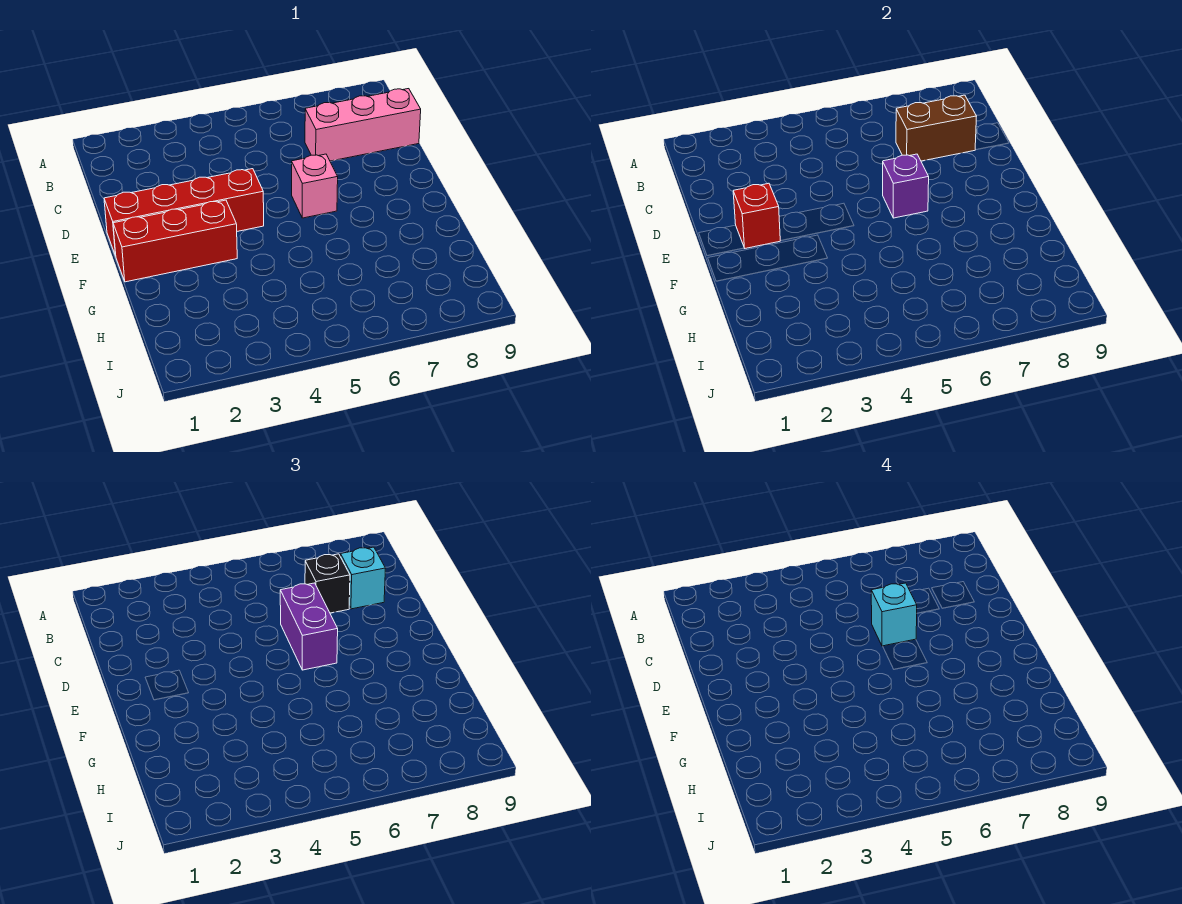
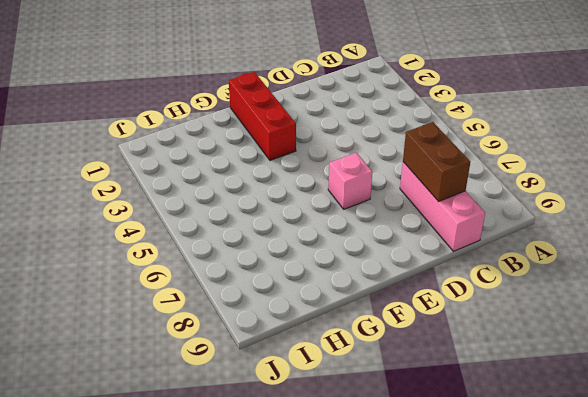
none -> red brick E1:E4 level 1
none -> red brick E2 level 2

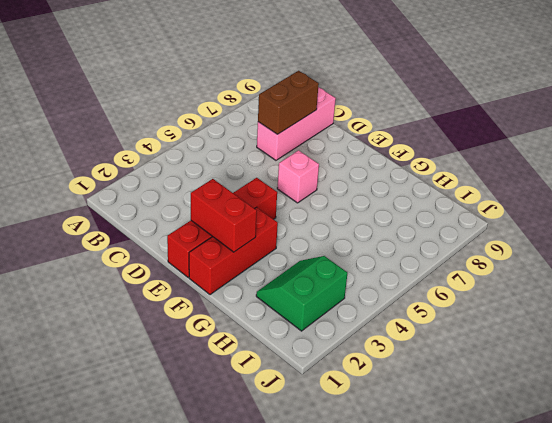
red brick E2:F2 level 2 -> red brick E2 level 2
green slope H2:I3 level 1 top I -> none
none -> purple brick E6 level 2
none -> black brick C7 level 3

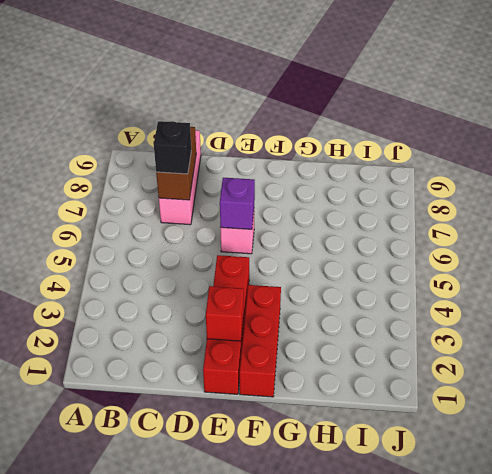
none -> cyan brick C8 level 3
none -> purple brick D6:E6 level 3

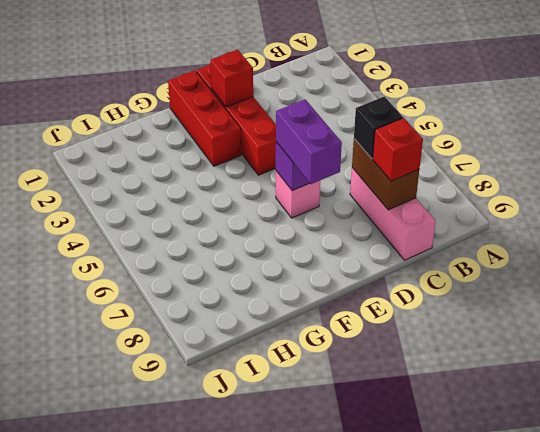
red brick C8 level 3 -> cyan brick C8 level 3
purple brick E6:E7 level 3 -> purple brick D6:E6 level 3
none -> cyan brick D6 level 4

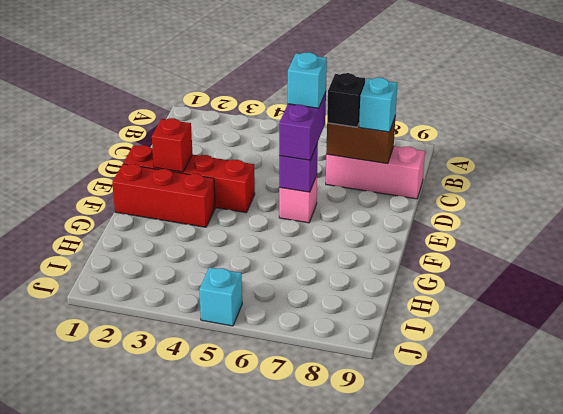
cyan brick J5 level 1 -> none

